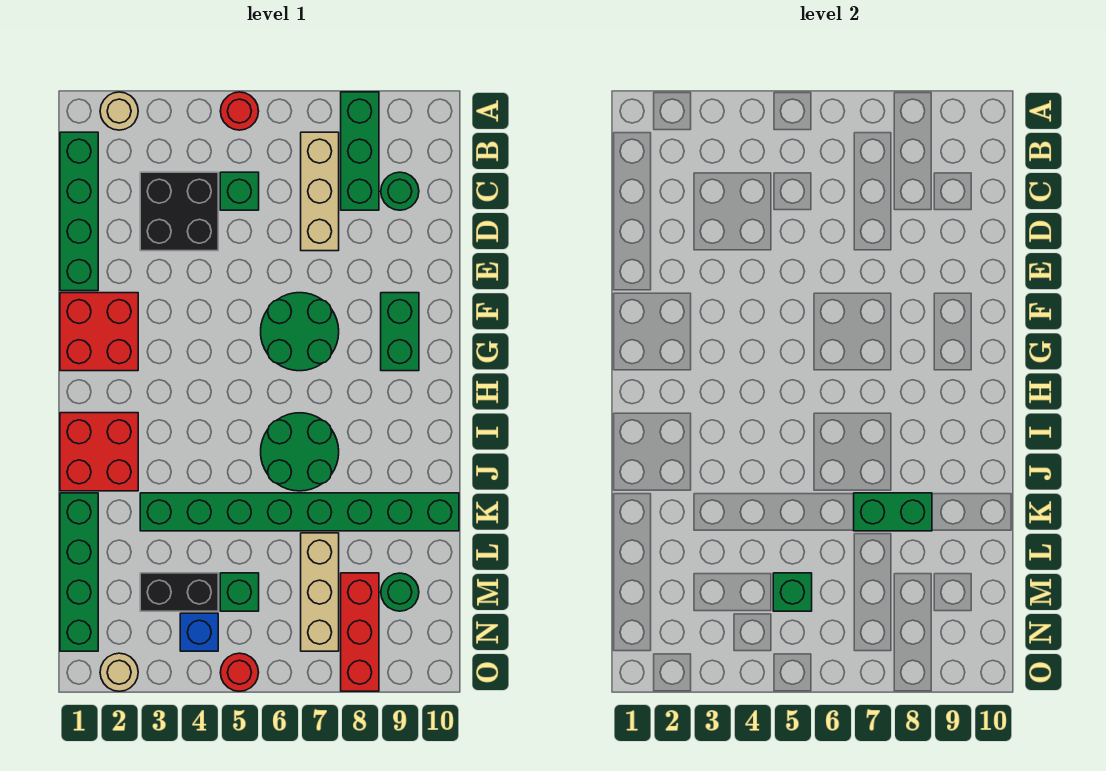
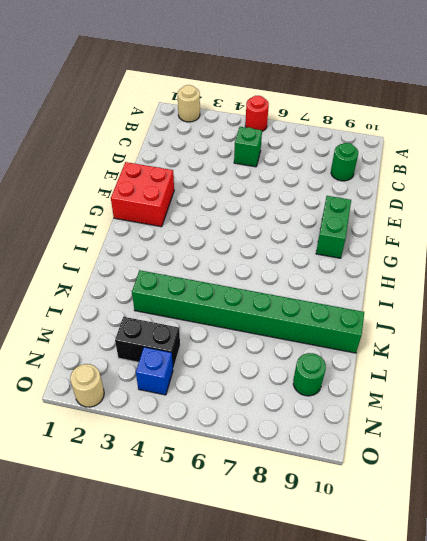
none -> green brick A8:C8 level 1
none -> green brick B1:E1 level 1
none -> tan brick B7:D7 level 1

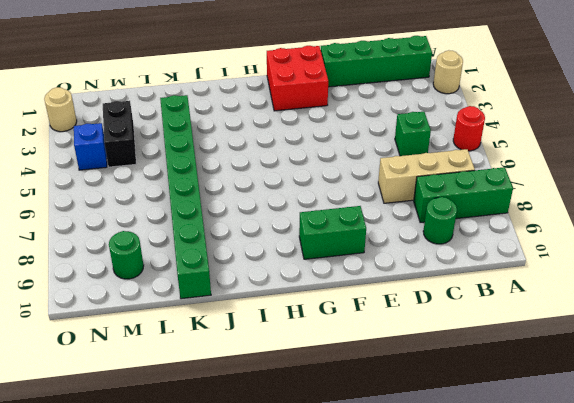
none -> black brick C3:D4 level 1
none -> green round brick F6:G7 level 1
none -> red brick I1:J2 level 1

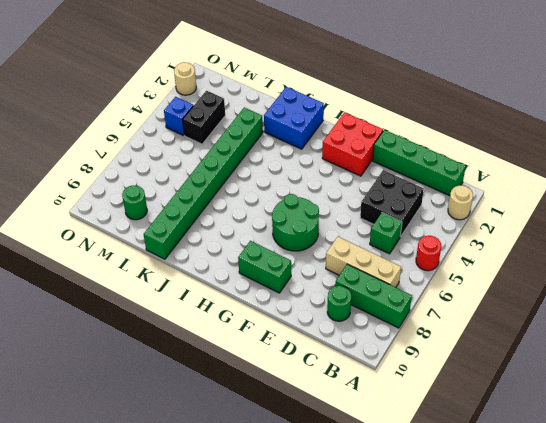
blue brick I1:J2 level 1 -> red brick I1:J2 level 1
none -> green round brick I6:J7 level 1
none -> green brick K1:N1 level 1
none -> tan brick L7:N7 level 1

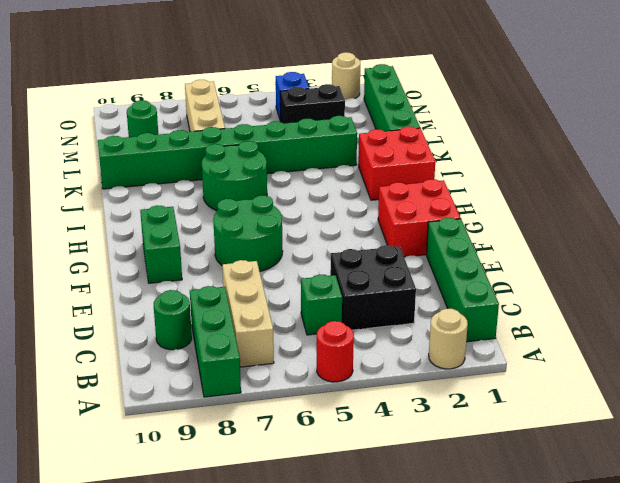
none -> green brick M5 level 1
none -> red brick M8:O8 level 1
none -> red round brick O5 level 1

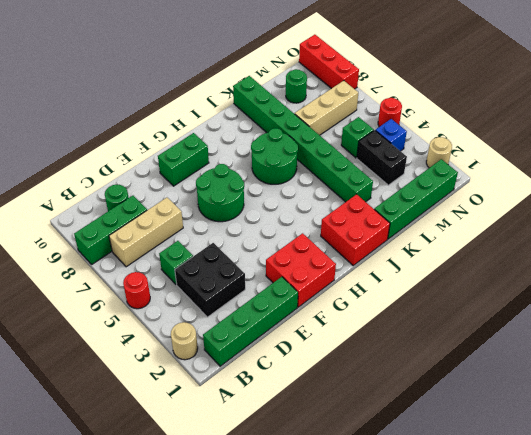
red brick O8:O10 level 1 -> red brick M8:O8 level 1
none -> green brick K7:K8 level 2
none -> green brick M5 level 2

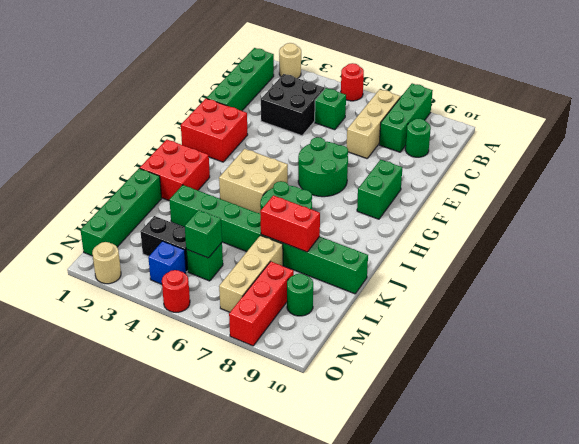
tan brick H4:I5 level 1 -> none
red brick K7:K8 level 2 -> green brick K7:K8 level 2

